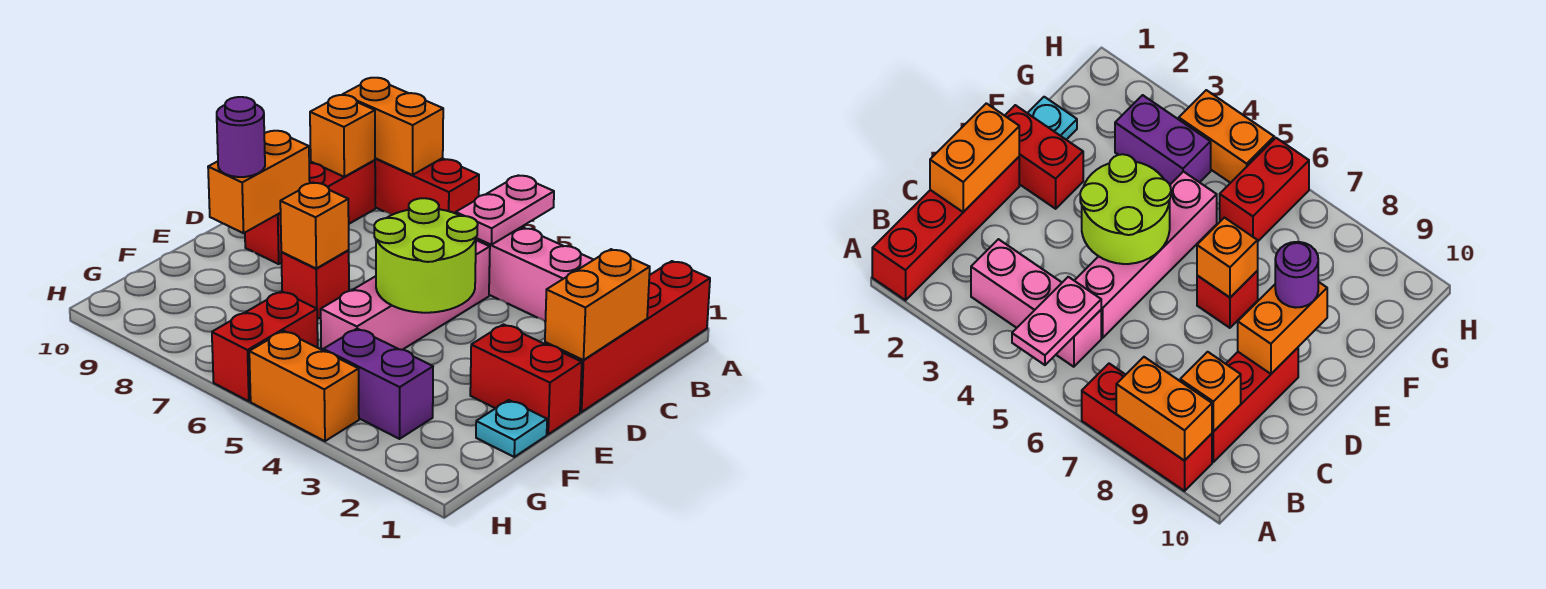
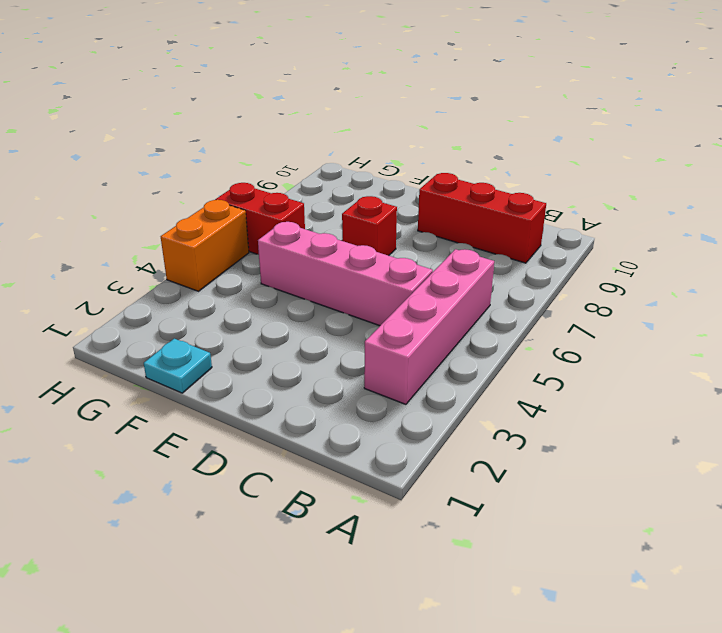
pink brick B3:B6 level 1 -> pink brick B3:B5 level 1
none -> red brick A1:D1 level 1
none -> red brick A7:A9 level 1
none -> red brick E1:E2 level 1

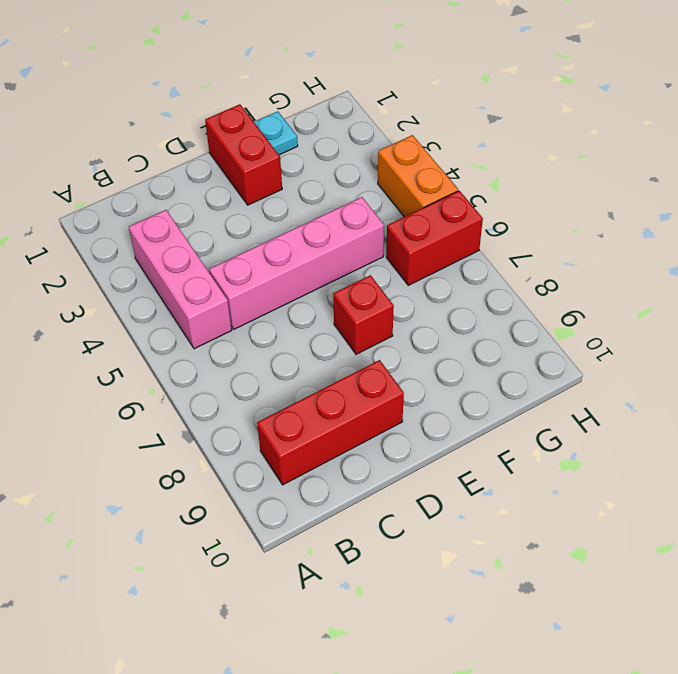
none -> red brick A1:D1 level 1
none -> red brick A7:A9 level 1
none -> purple brick G3:G4 level 1

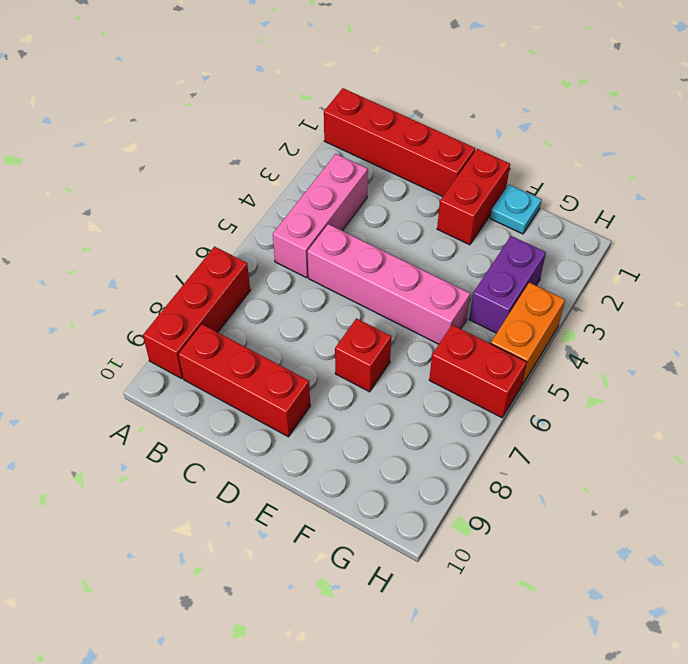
none -> pink plate A5:B5 level 2
none -> orange brick A8:A9 level 2
none -> orange brick B9 level 2

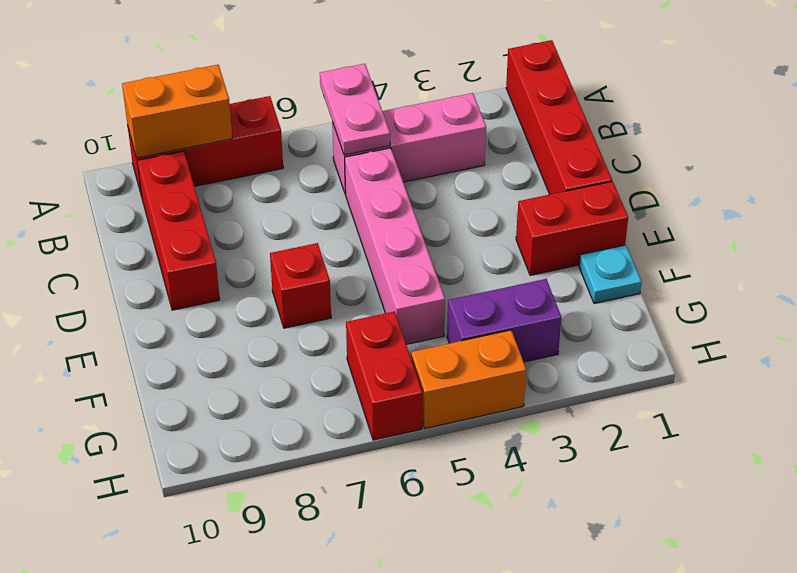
none -> orange brick B9 level 2
none -> orange brick C1:D1 level 2
none -> lime round brick D4:E5 level 2

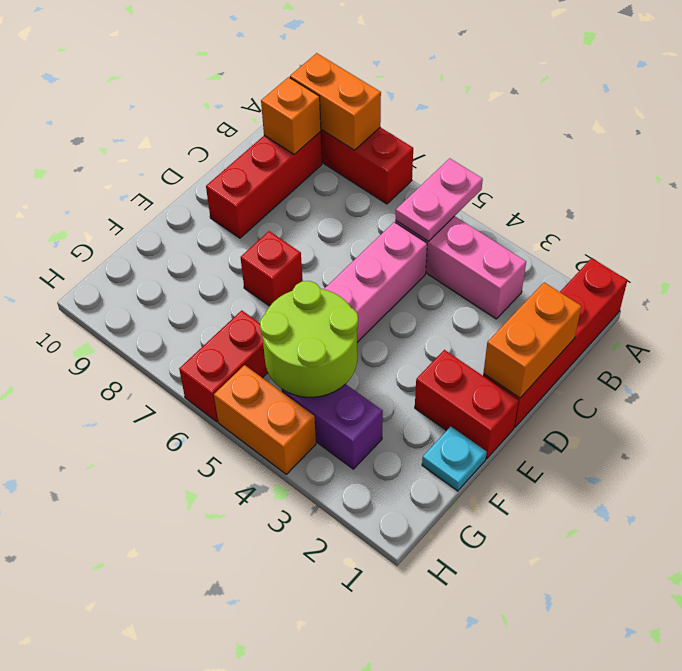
lime round brick F4:G5 level 2 -> lime round brick D4:E5 level 2
none -> orange brick D9:E9 level 2
none -> orange brick E7 level 2
none -> purple round brick E9 level 3

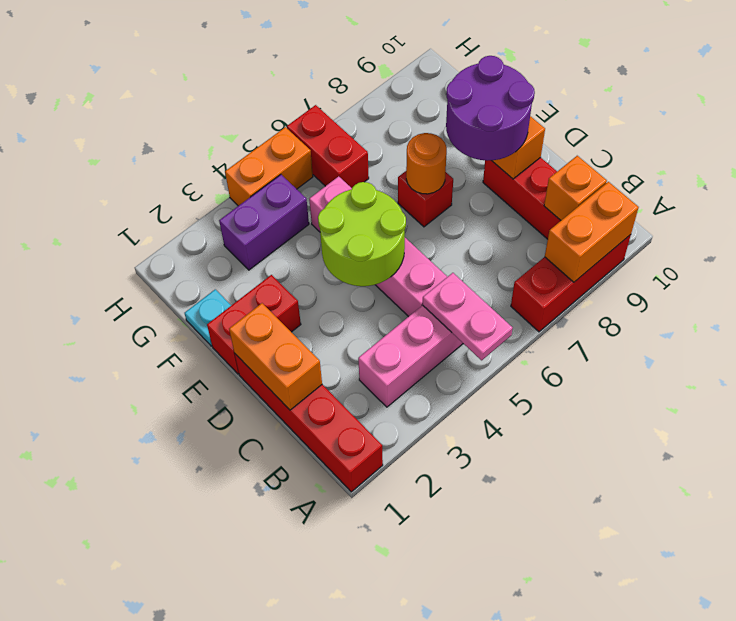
purple round brick D8:E9 level 3 -> purple round brick E9 level 3
orange round brick E7 level 2 -> orange brick E7 level 2

